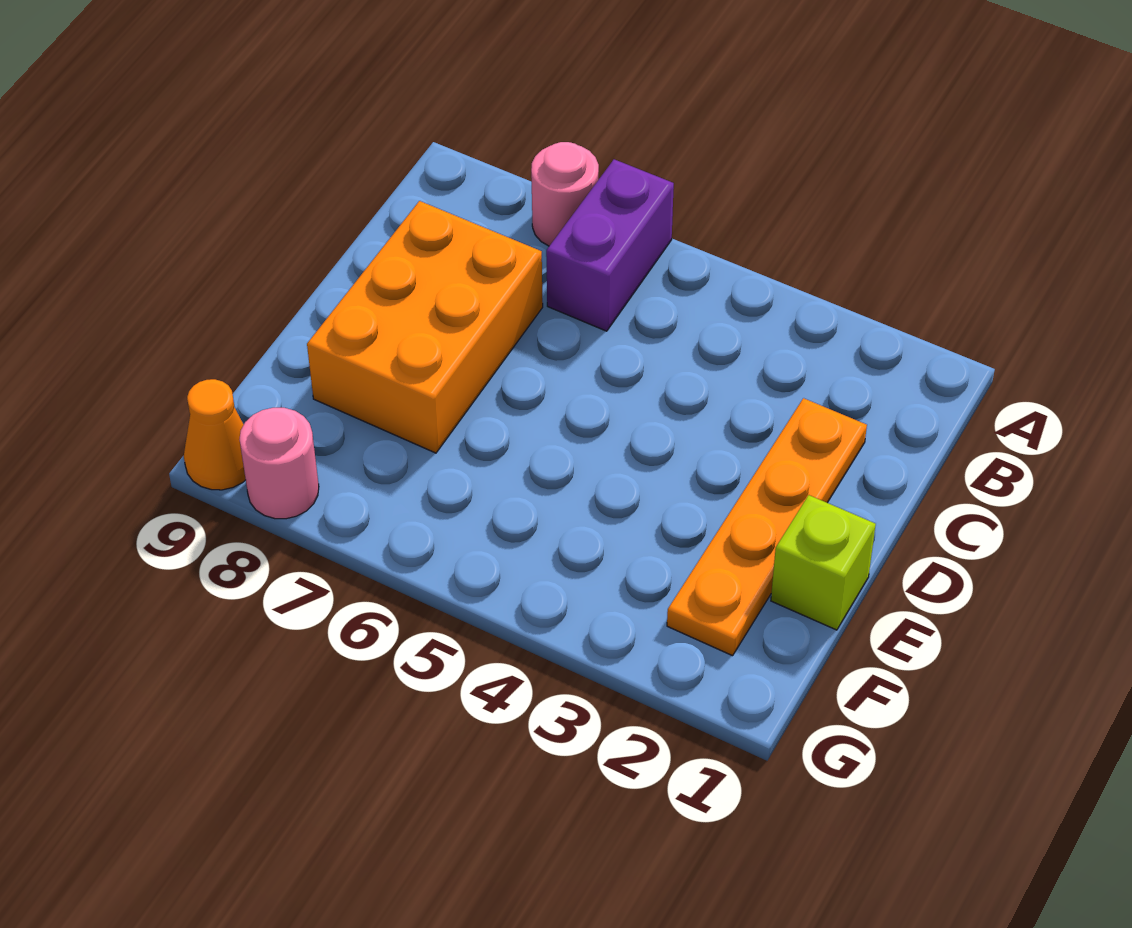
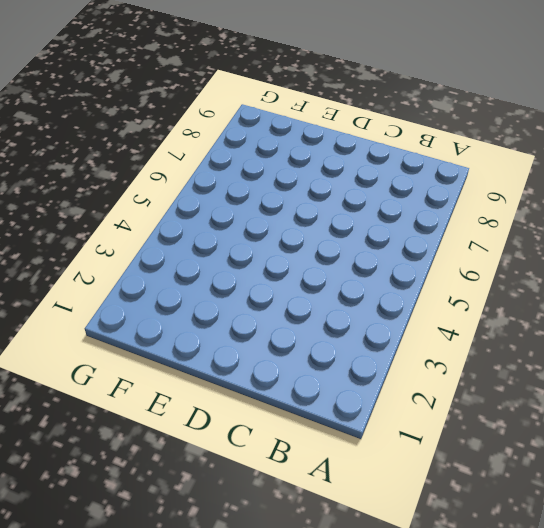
none -> purple brick A6:B6 level 1
none -> pink round brick A7 level 1

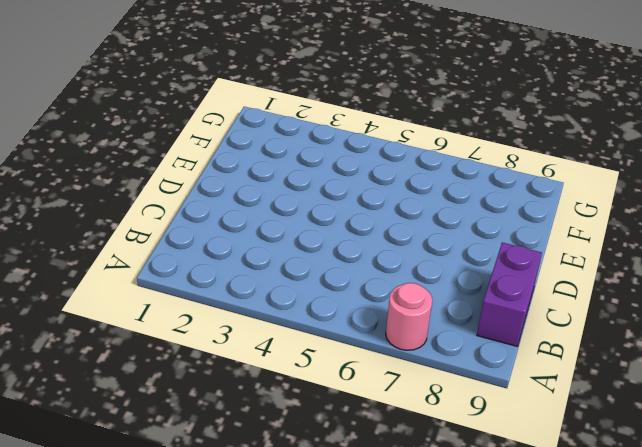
purple brick B9:C9 level 1 -> purple brick A6:B6 level 1
none -> orange plate C2:F2 level 1
none -> orange brick C7:E8 level 1

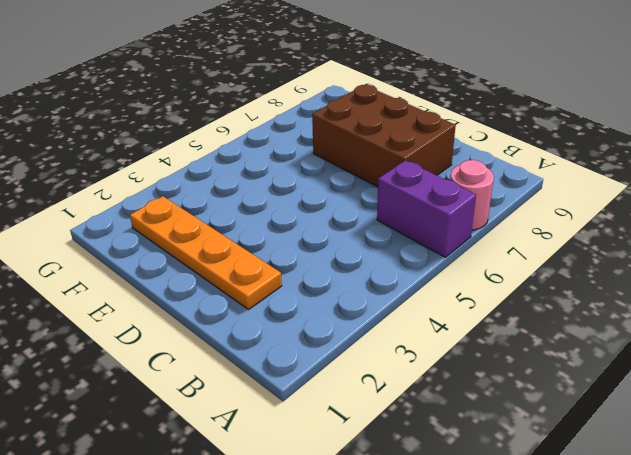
brown brick C7:E8 level 1 -> orange brick C7:E8 level 1
none -> lime brick E1 level 1
none -> pink round brick G8 level 1

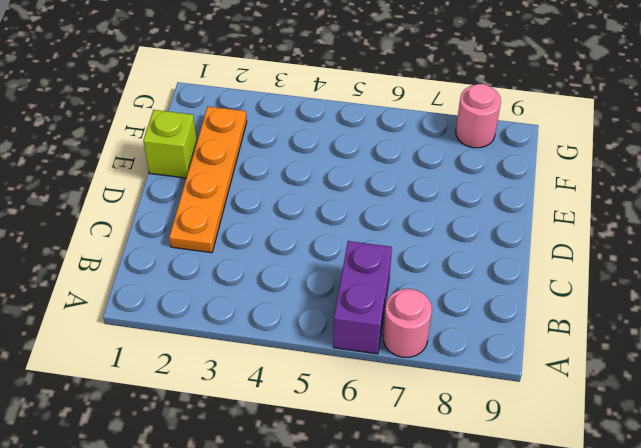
none -> orange brick C7:E8 level 1
none -> orange cone G9 level 1

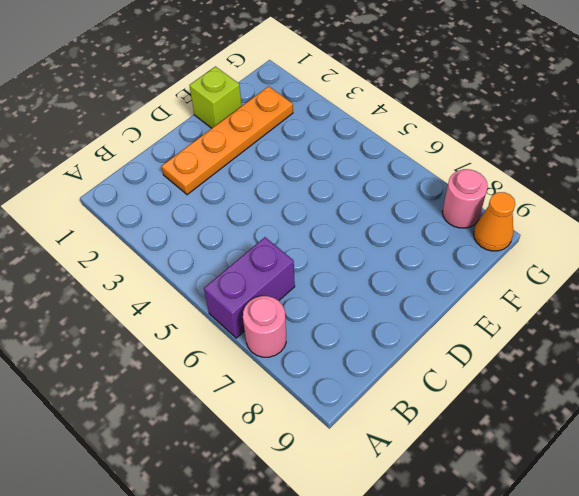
none -> orange brick C7:E8 level 1

